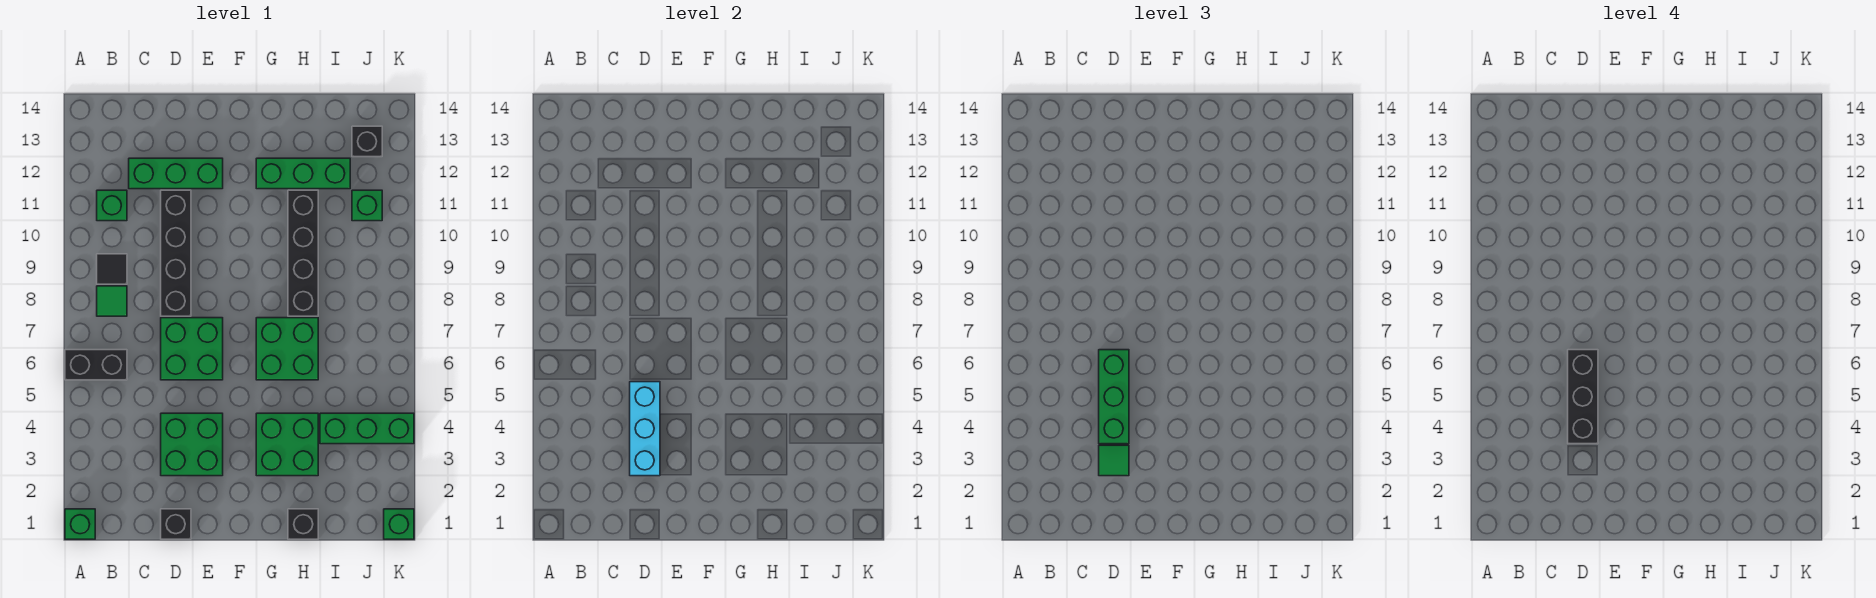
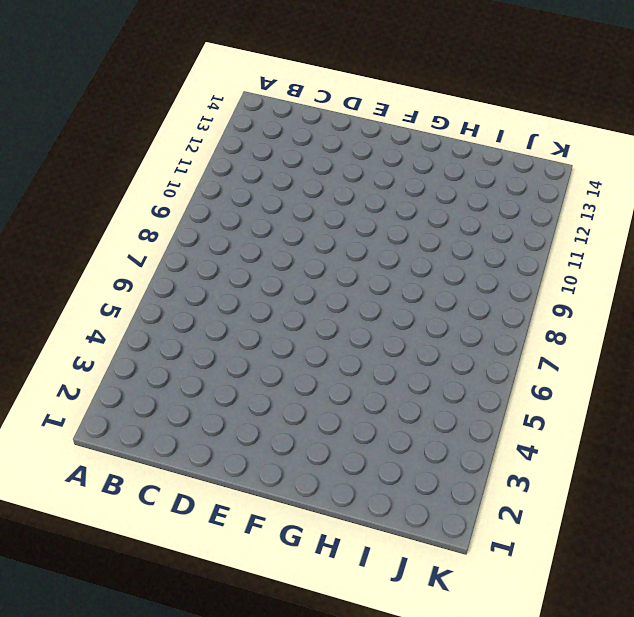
none -> green brick A1 level 1
none -> black brick A6:B6 level 1
none -> green tile B8 level 1

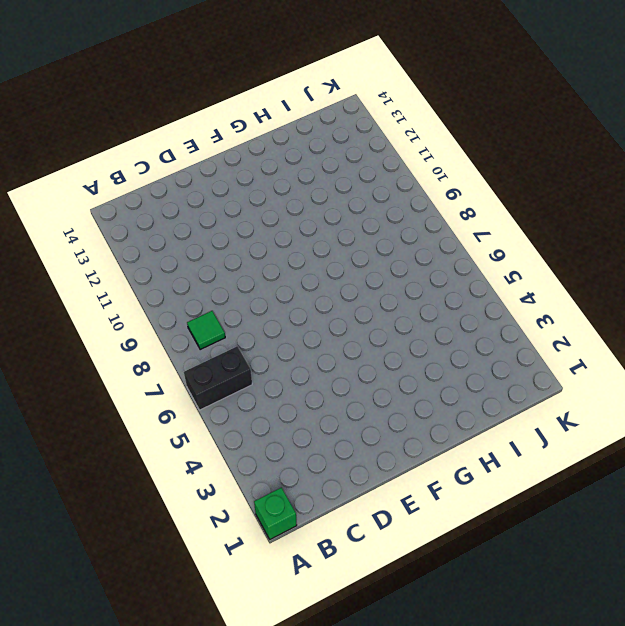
none -> black tile B9 level 1
none -> green brick B11 level 1
none -> green brick C12:E12 level 1

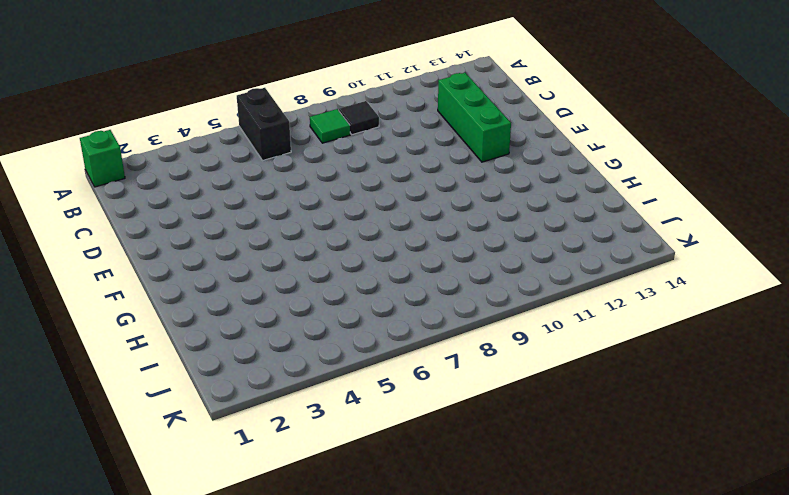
none -> green brick B11 level 1
none -> black brick D1 level 1
none -> green brick D3:E4 level 1

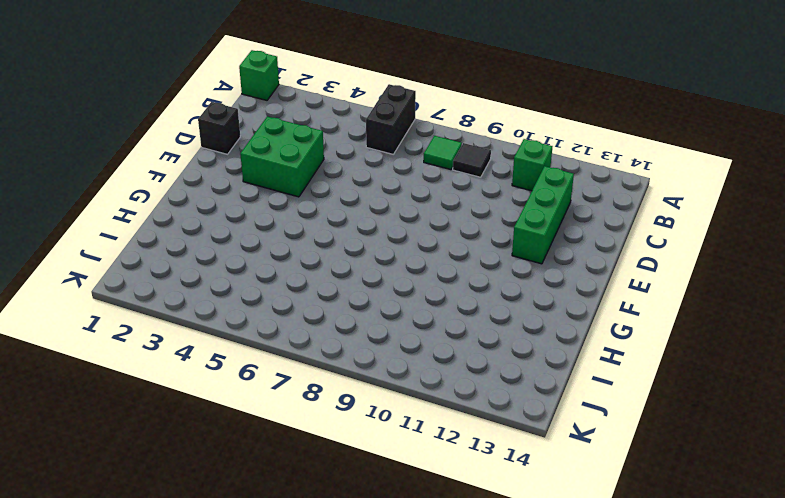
none -> green brick D6:E7 level 1
none -> black brick D8:D11 level 1
none -> green brick G3:H4 level 1

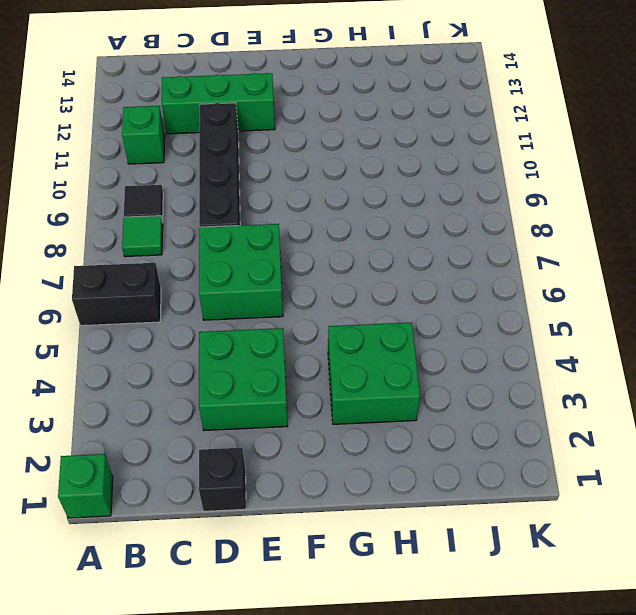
none -> green brick G6:H7 level 1
none -> green brick G12:I12 level 1
none -> black brick H1 level 1

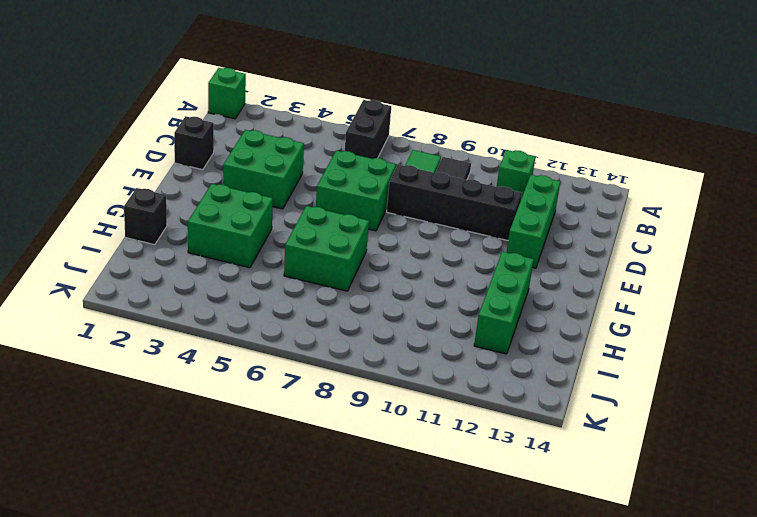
none -> black brick H8:H11 level 1
none -> green brick I4:K4 level 1
none -> green brick J11 level 1

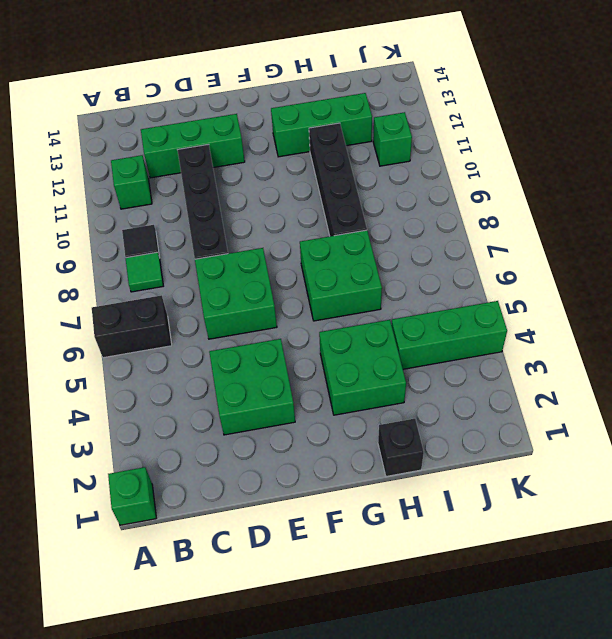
none -> black brick D1 level 1
none -> black brick J13 level 1
none -> green brick K1 level 1

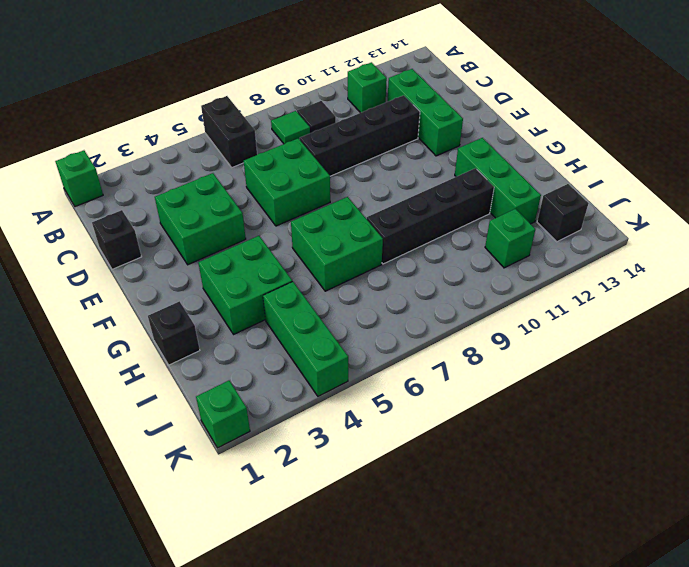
none -> cyan brick D3:D5 level 2
none -> green tile D3 level 3
none -> green brick D4:D6 level 3

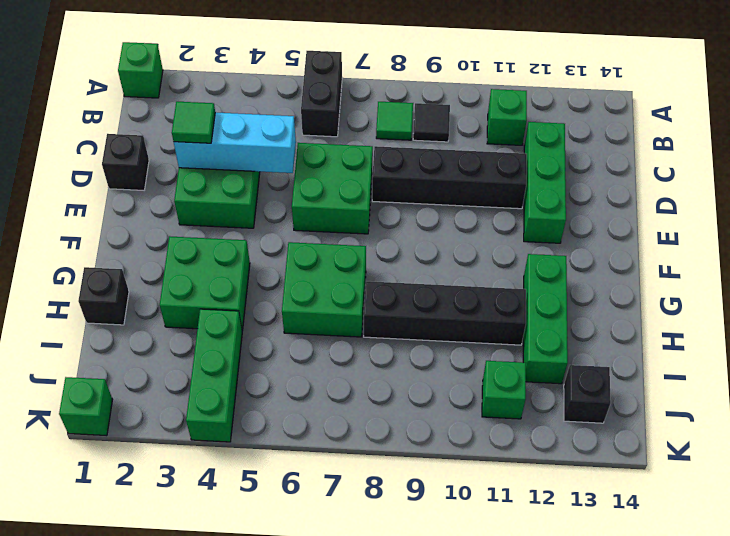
none -> green brick D4:D6 level 3
none -> black brick D4:D6 level 4

